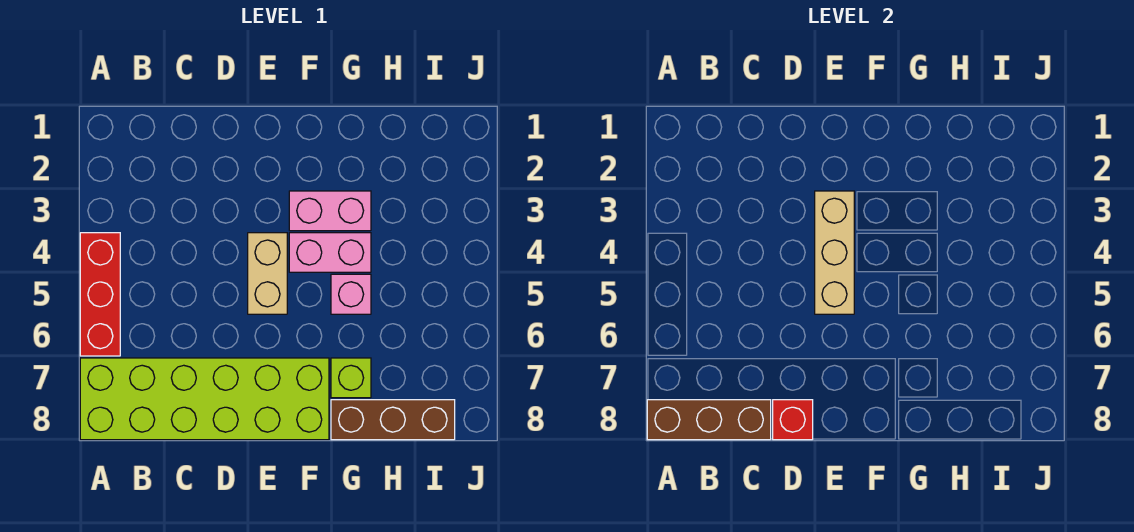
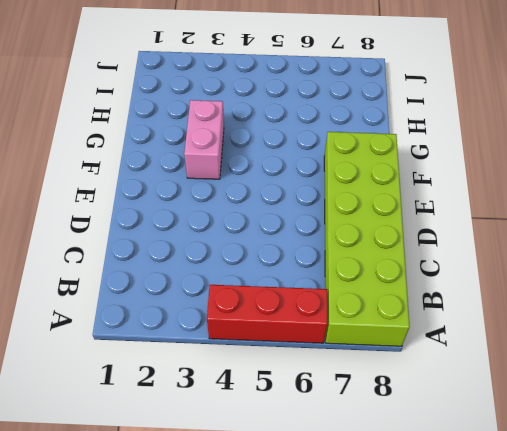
none -> tan brick E4:E5 level 1
none -> pink brick F4:G4 level 1

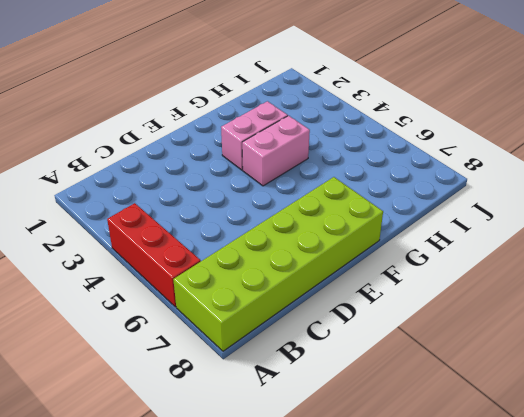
none -> tan brick E4:E5 level 1
none -> pink brick G5 level 1

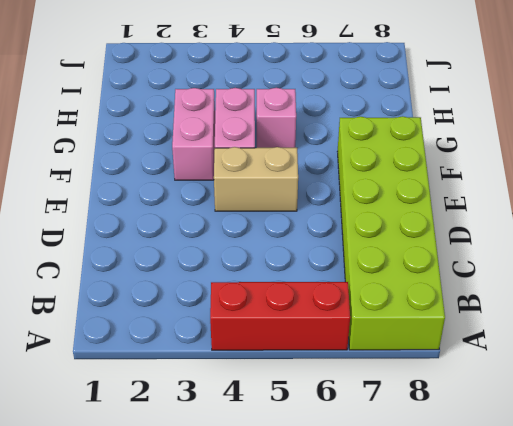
none -> lime brick G7 level 1
none -> brown brick G8:I8 level 1

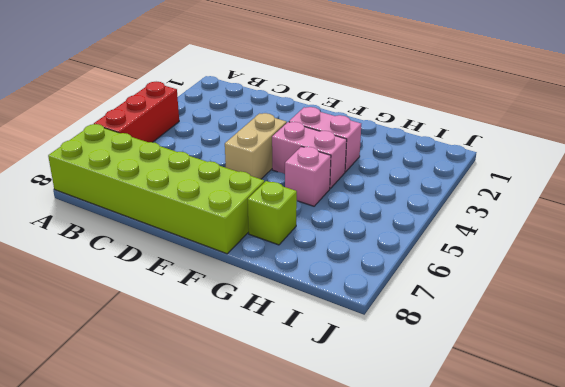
none -> brown brick G8:I8 level 1
none -> brown brick A8:C8 level 2

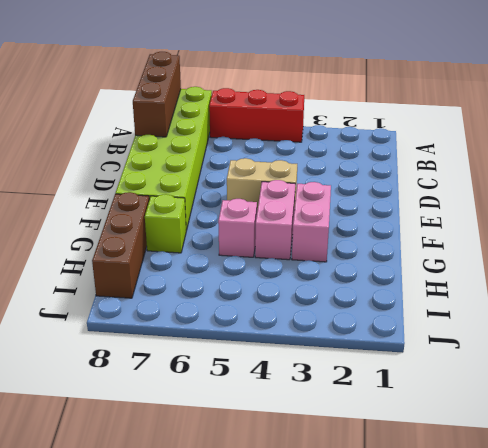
none -> red brick D8 level 2
none -> tan brick E3:E5 level 2

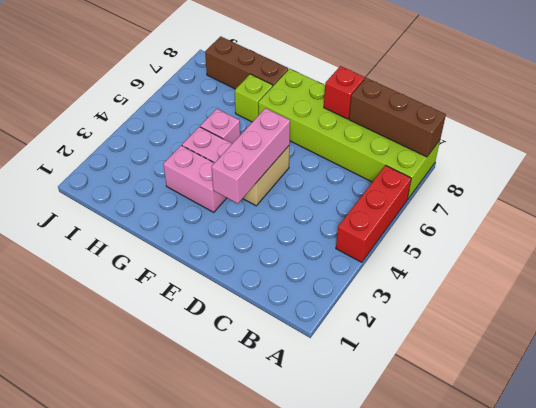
pink brick E3:E5 level 2 -> tan brick E3:E5 level 2

